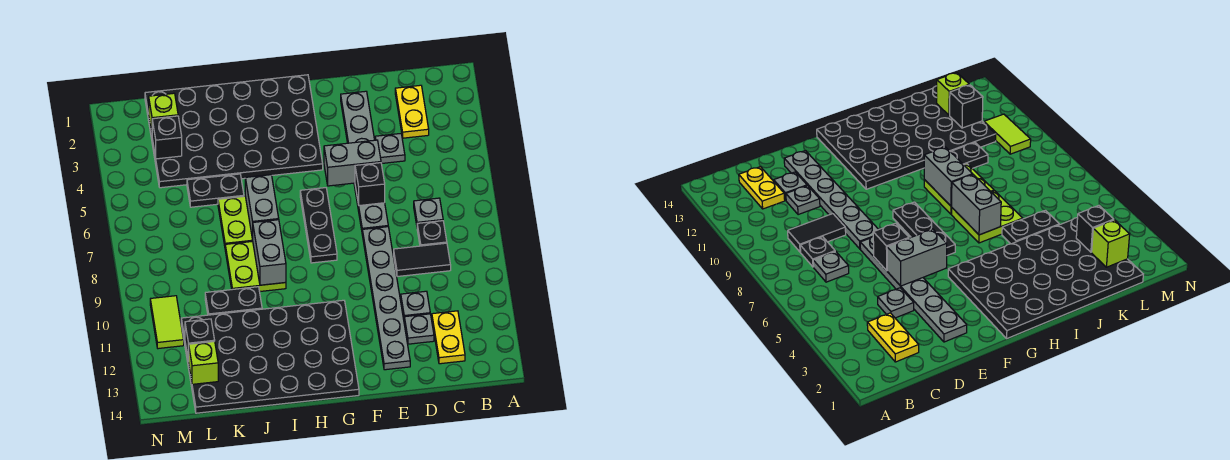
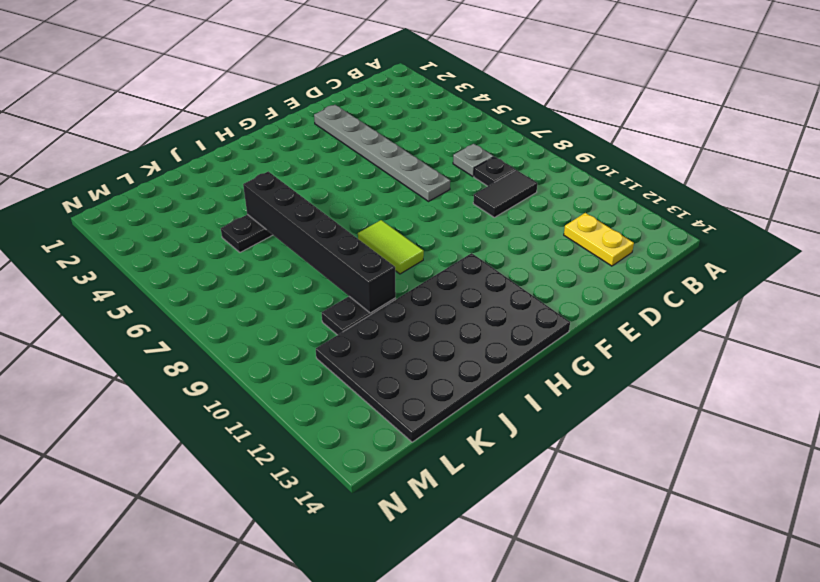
lime tile H8:H9 level 1 -> lime tile M10:M11 level 1
black brick J5:J10 level 2 -> none
none -> yellow plate C2:C3 level 1
none -> grey plate D4 level 1
none -> grey plate D11 level 1

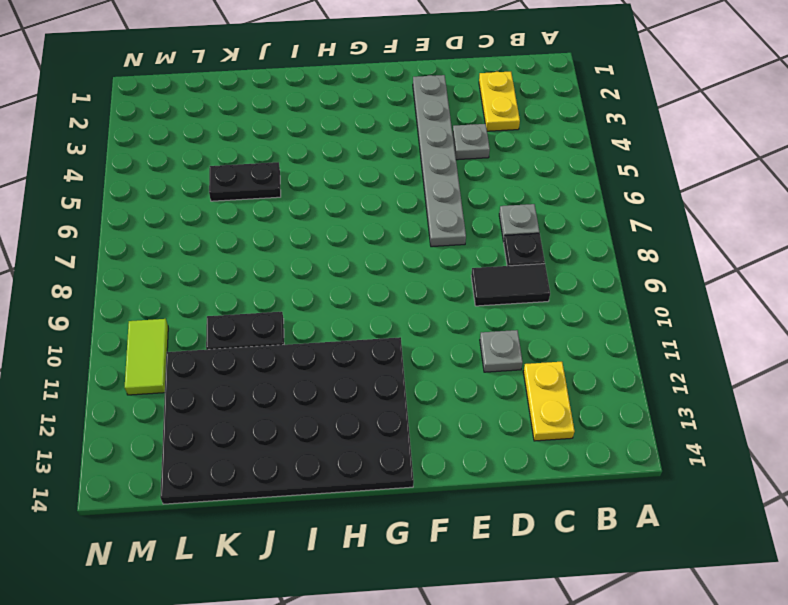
none -> grey plate D12 level 1
none -> grey plate E8:E13 level 1
none -> black plate G1:L4 level 1

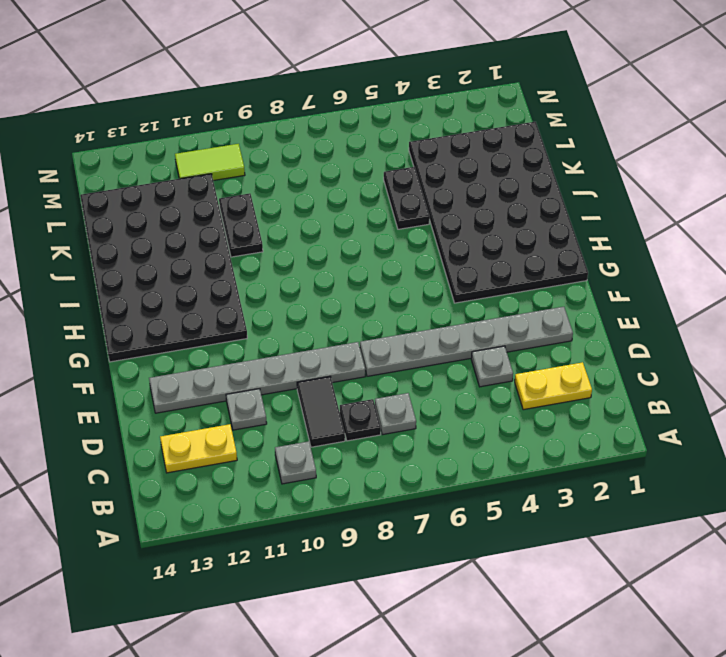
grey plate B10 level 1 -> grey plate D12 level 1
none -> black plate G6:G8 level 1
none -> lime plate I6:J7 level 1
none -> lime plate I8:J9 level 1

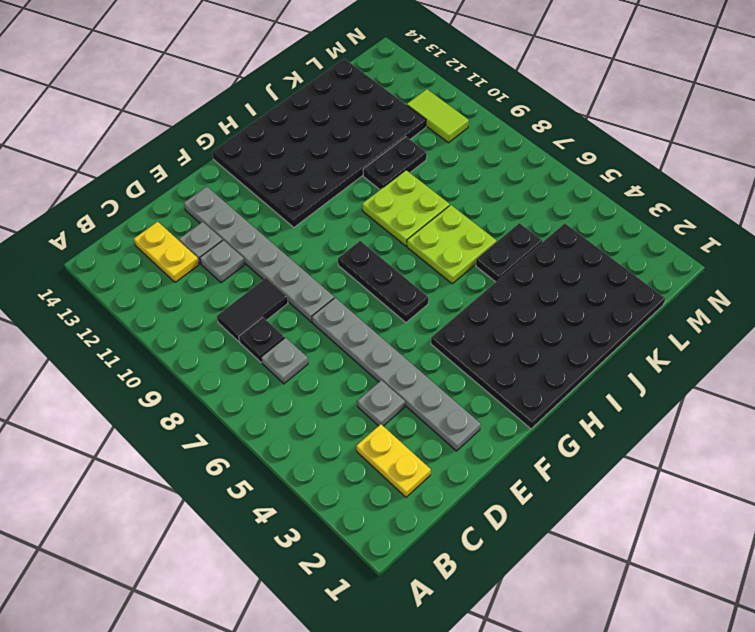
none -> grey brick E5:F5 level 2
none -> black brick E6 level 2
none -> grey brick I6:I7 level 2

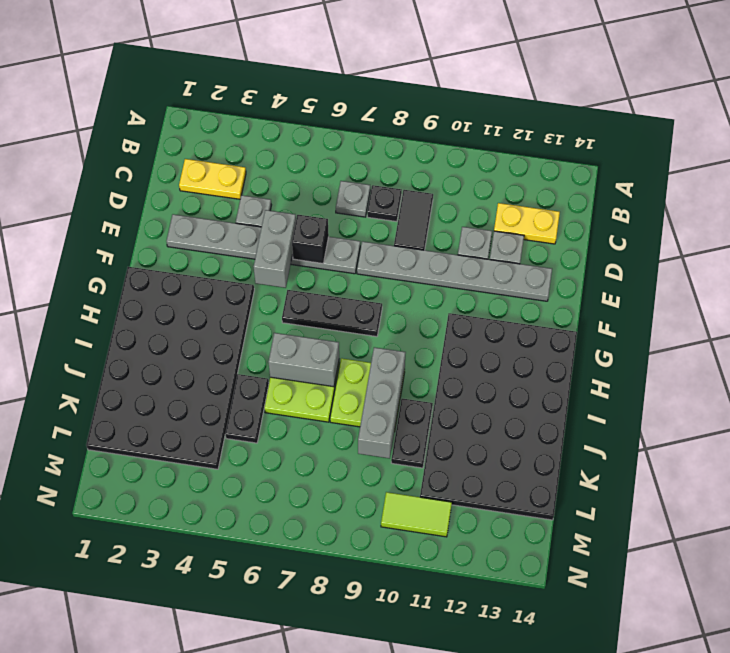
grey brick I9:K9 level 2 -> grey brick I8:I9 level 2
none -> lime brick L2 level 2
none -> black brick L3 level 2
none -> black brick L12 level 2

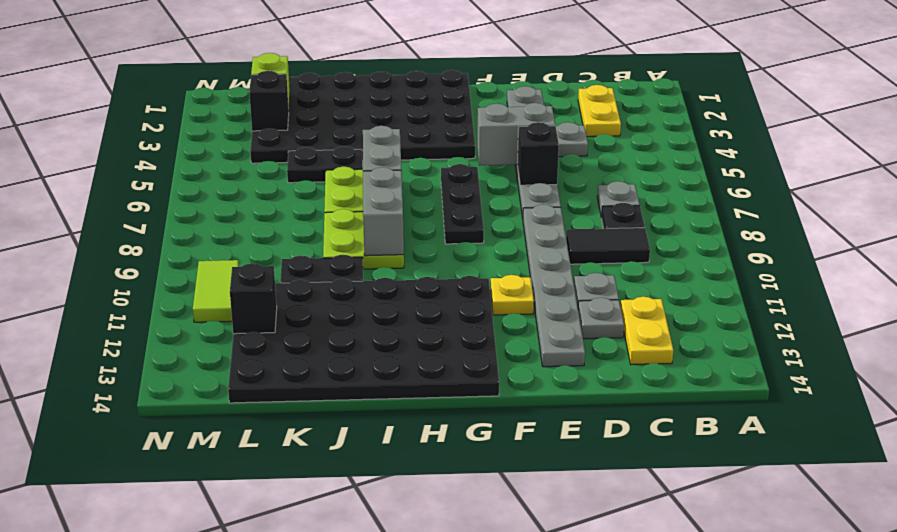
yellow plate F11 level 1 -> none
none -> lime brick L13 level 2

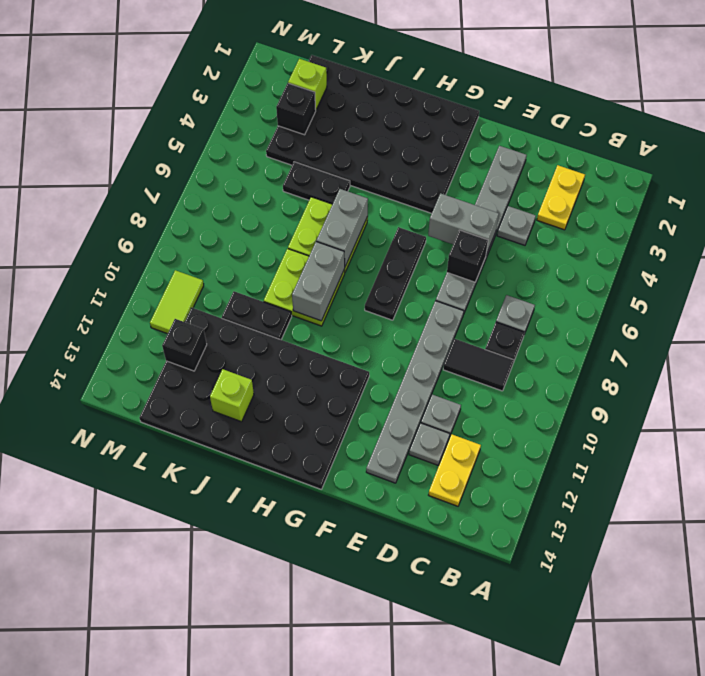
lime brick J13 level 2 -> lime brick L13 level 2

